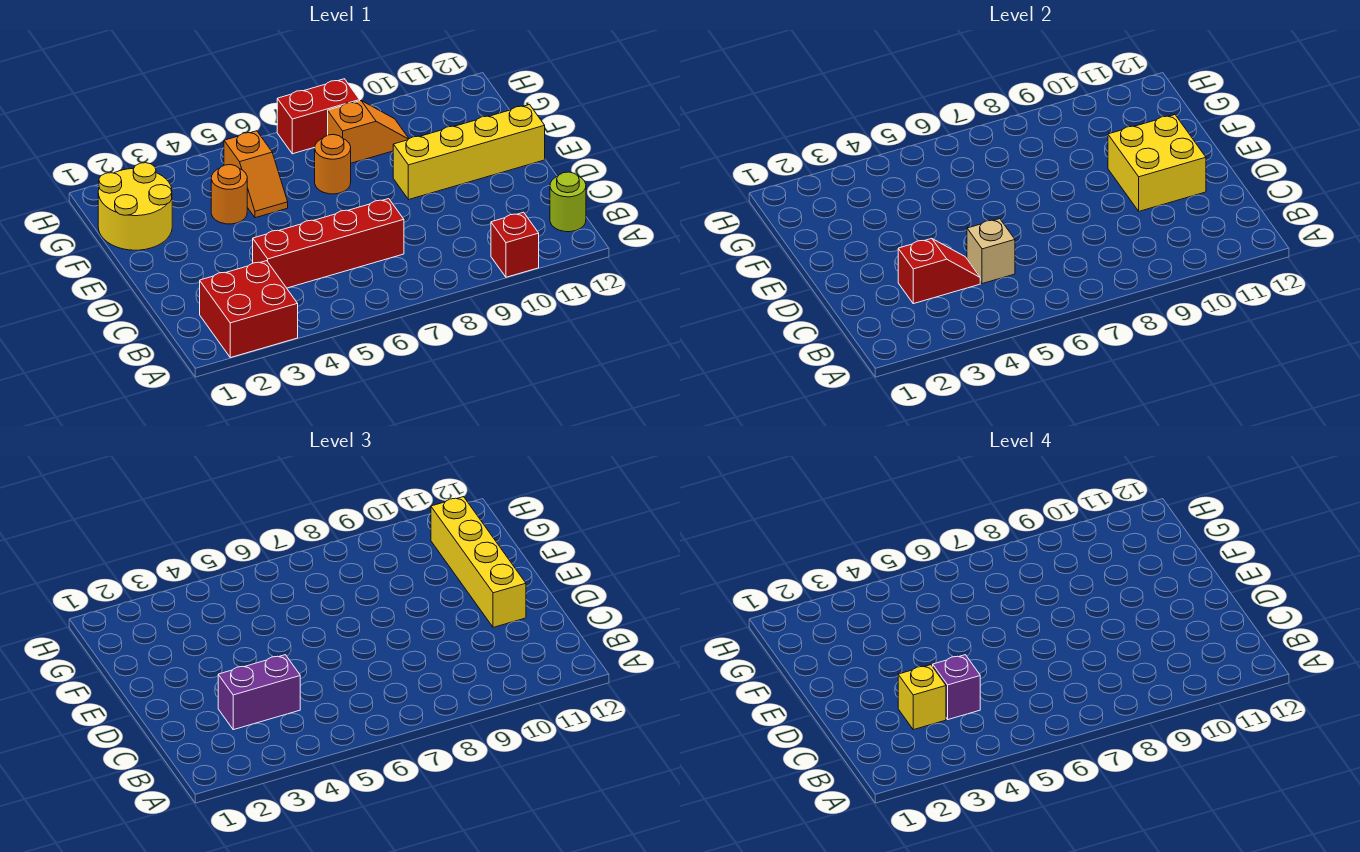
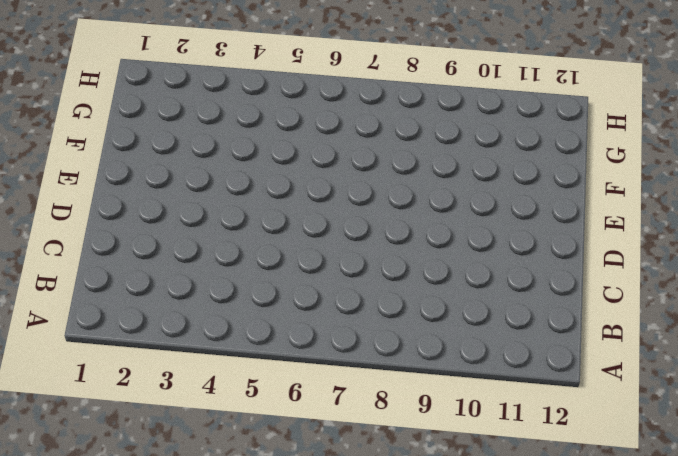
none -> red brick A2:B3 level 1
none -> red brick A10 level 1
none -> lime round brick B12 level 1

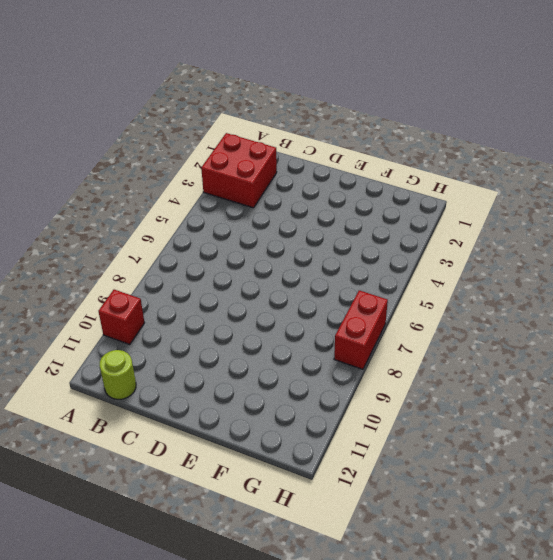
none -> red brick C4:C7 level 1
none -> yellow brick E9:E12 level 1
none -> yellow round brick F1:G2 level 1

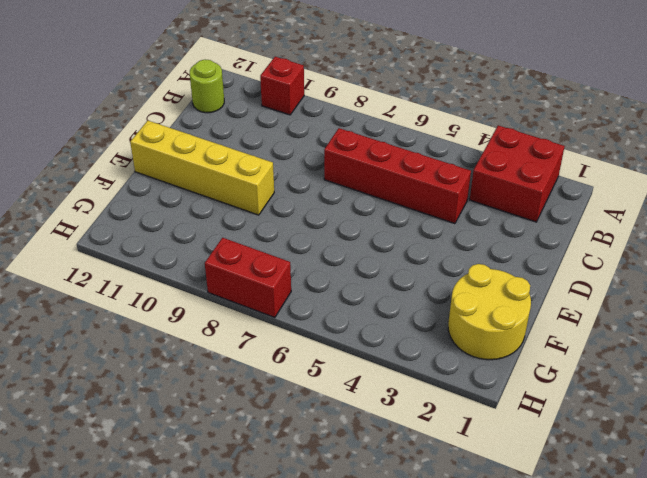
none -> orange round brick F4 level 1
none -> orange slope F5:G5 level 1 top G
none -> orange round brick F7 level 1

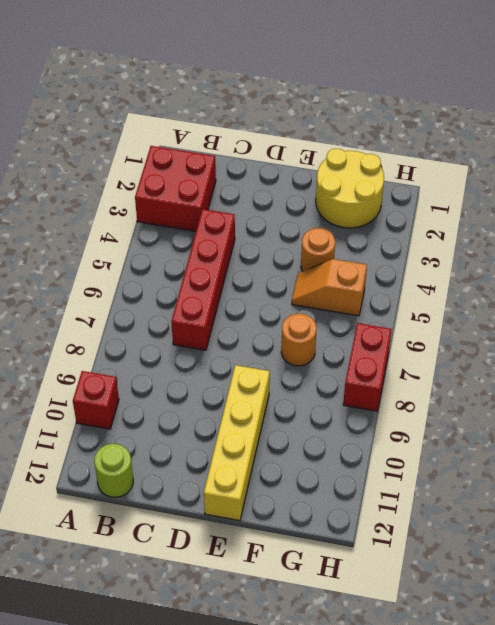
none -> orange slope G8:G9 level 1 top 8
none -> red slope C3:C4 level 2 top 3
none -> tan brick C5 level 2

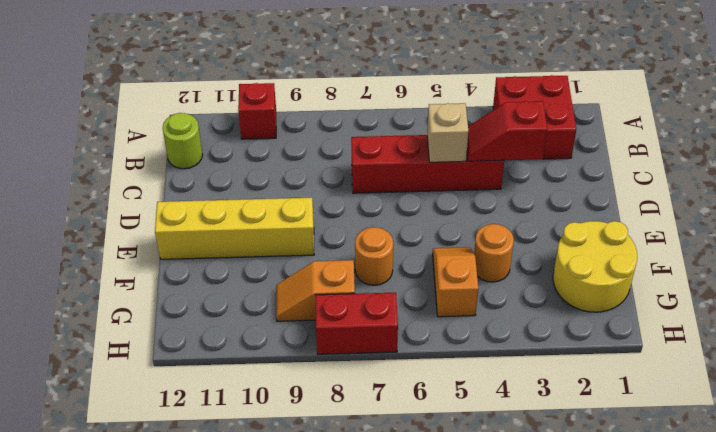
none -> yellow brick D10:E11 level 2
none -> purple brick C3:C4 level 3
none -> yellow brick D11:G11 level 3

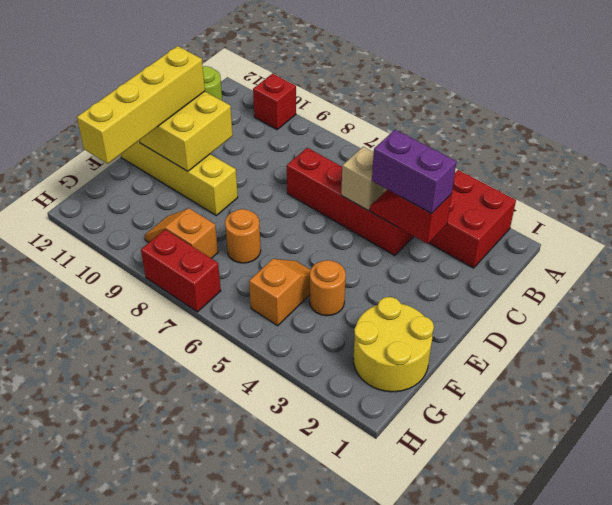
none -> yellow brick C3 level 4
none -> purple brick C4 level 4

